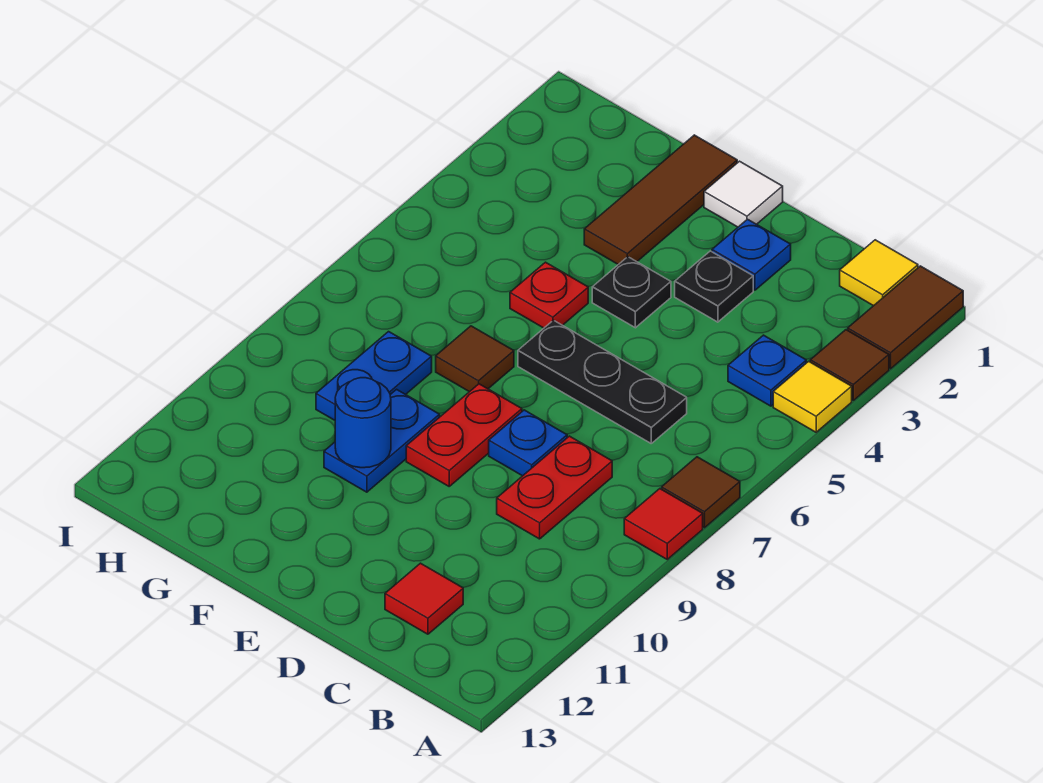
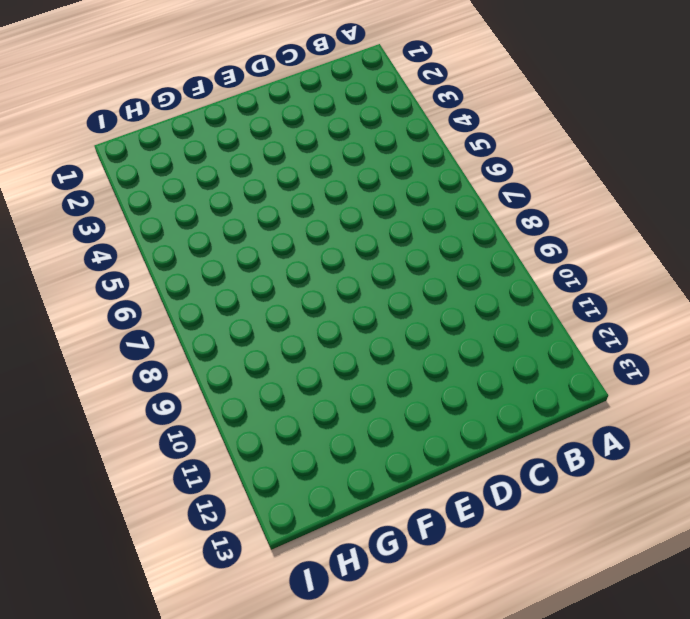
none -> brown tile A1:A2 level 1
none -> brown tile A3 level 1
none -> yellow tile A4 level 1

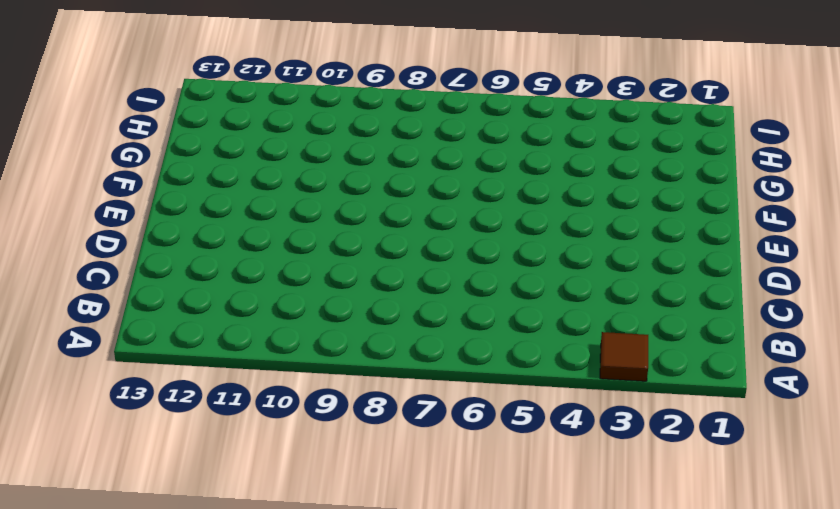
none -> brown tile A1:A2 level 1
none -> yellow tile A4 level 1
none -> brown tile A7 level 1

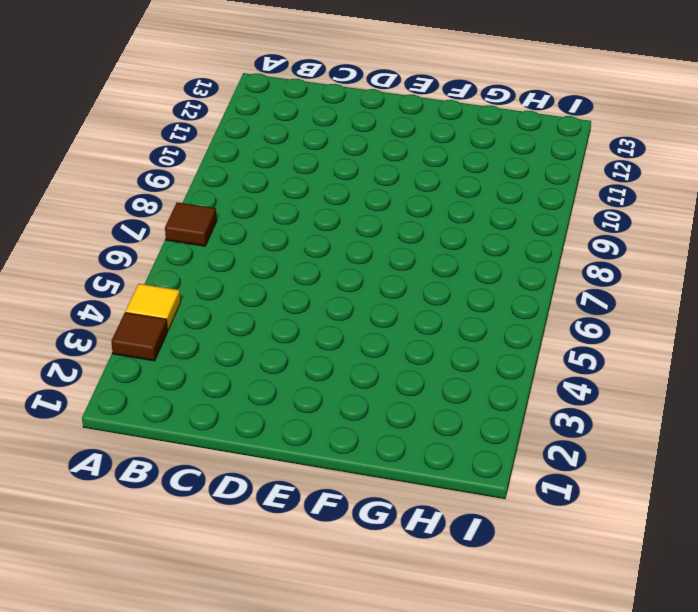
none -> brown tile A1:A2 level 1
none -> red tile A8 level 1
none -> yellow tile B1 level 1

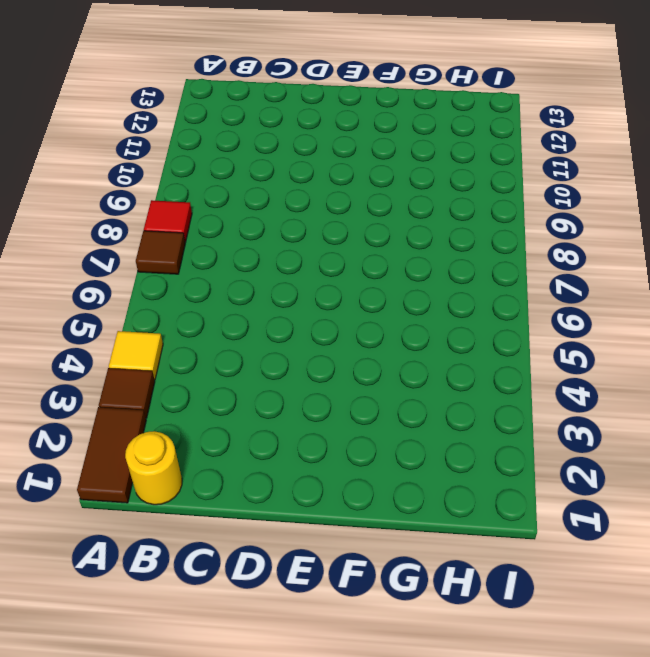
yellow round brick B1 level 1 -> yellow tile B1 level 1
none -> blue plate B4 level 1
none -> black plate C6:E6 level 1
none -> red plate C8:C9 level 1

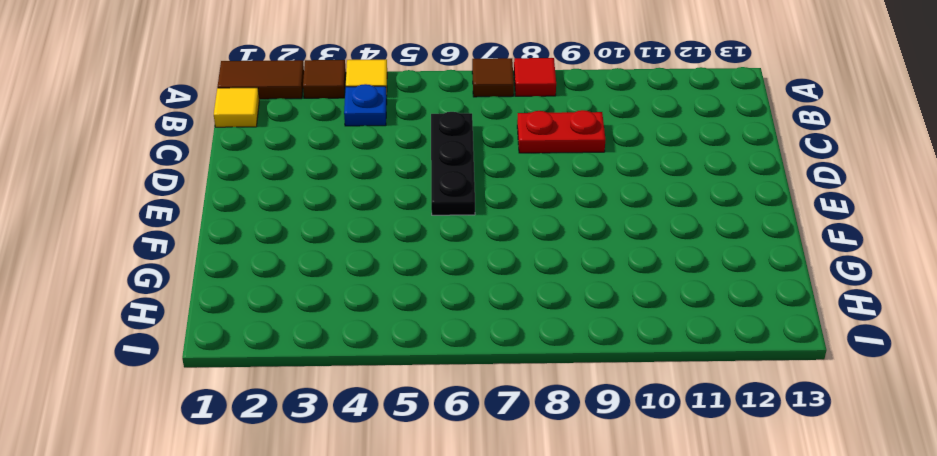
none -> red tile C12 level 1
none -> blue plate D2 level 1
none -> black plate D3 level 1

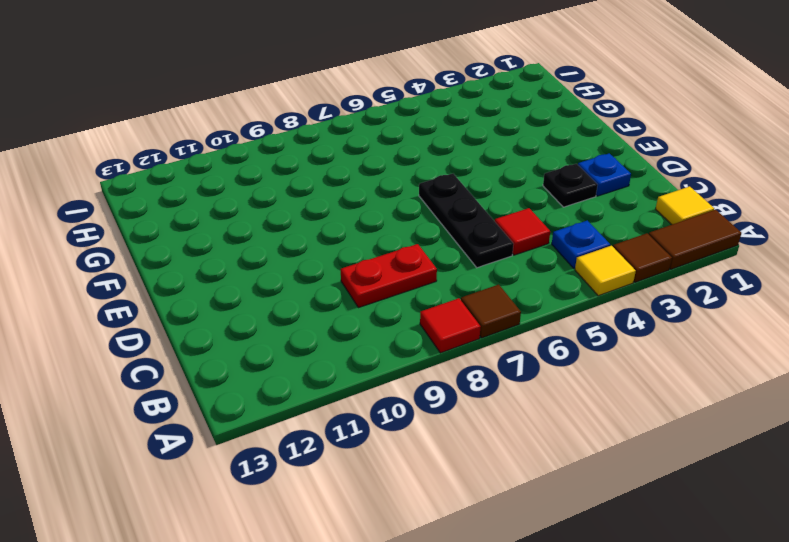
red tile C5 level 1 -> red tile C12 level 1
none -> blue plate D8 level 1
none -> white tile E1 level 1
none -> black plate E4 level 1

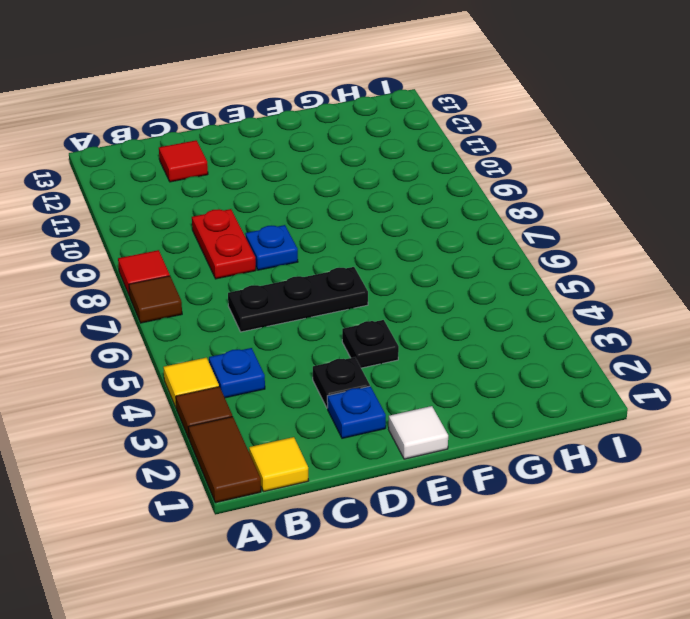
none -> red plate E8:E9 level 1
none -> brown tile F1:F3 level 1
none -> red plate F5 level 1

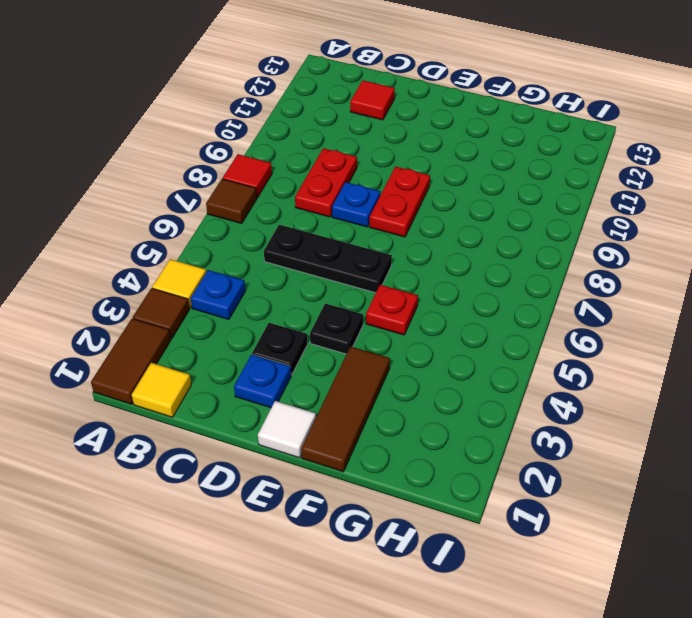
none -> brown tile F7 level 1
none -> blue plate F9:F10 level 1
none -> blue plate G8:G9 level 1

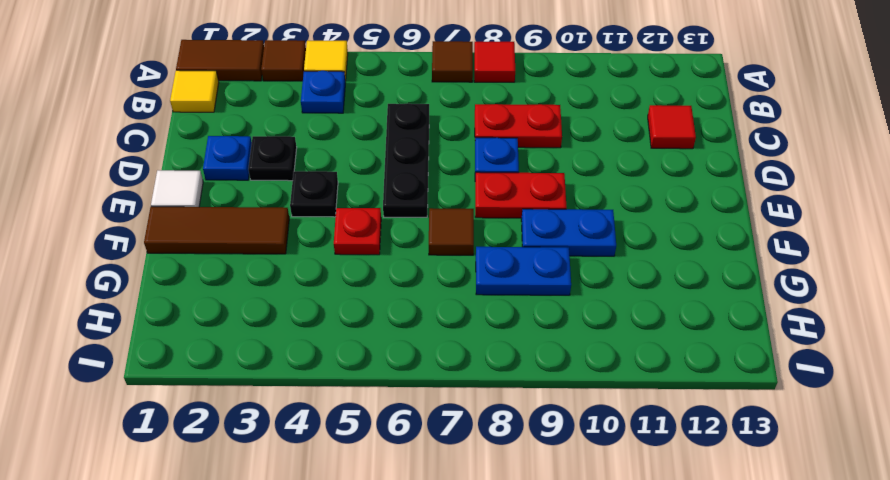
none -> blue round brick F10 level 2

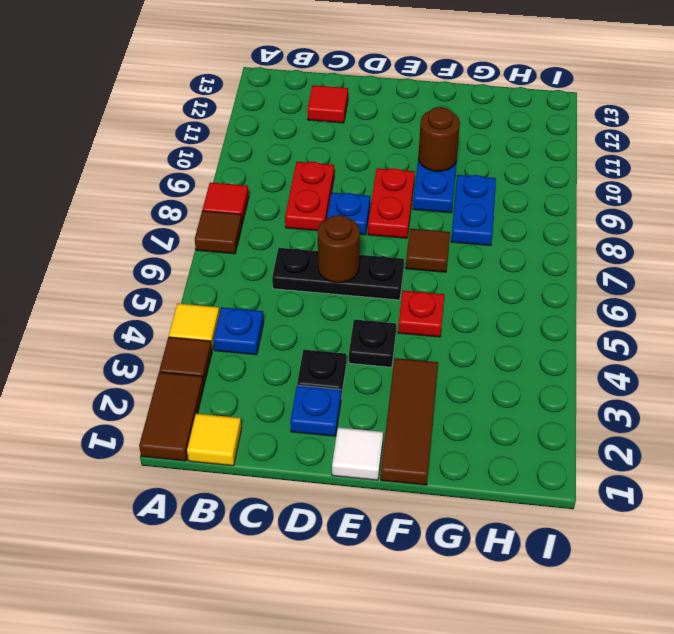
brown round brick D6 level 2 -> none
brown round brick F10 level 2 -> blue round brick F10 level 2

